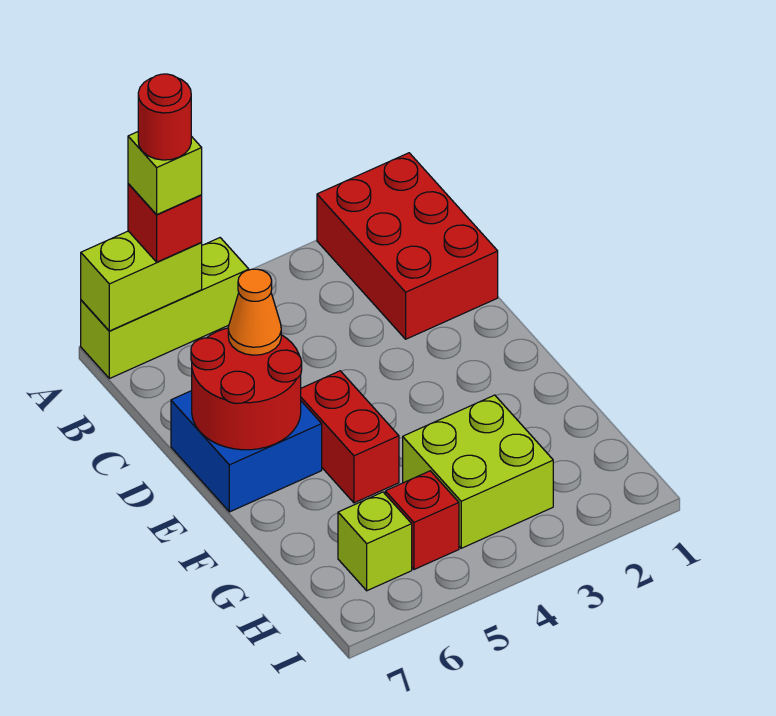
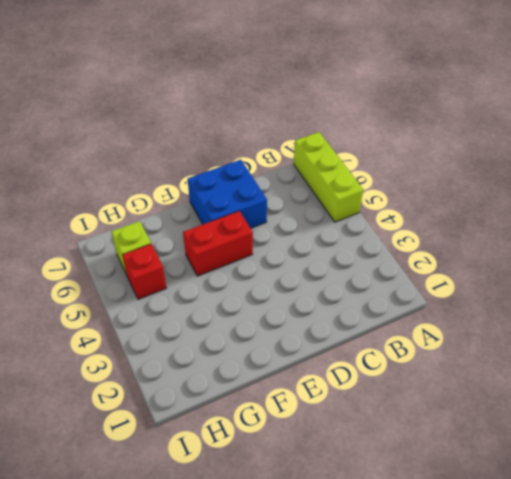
none -> red brick A1:C2 level 1
none -> lime brick G3:H4 level 1
none -> lime brick A6:A7 level 2

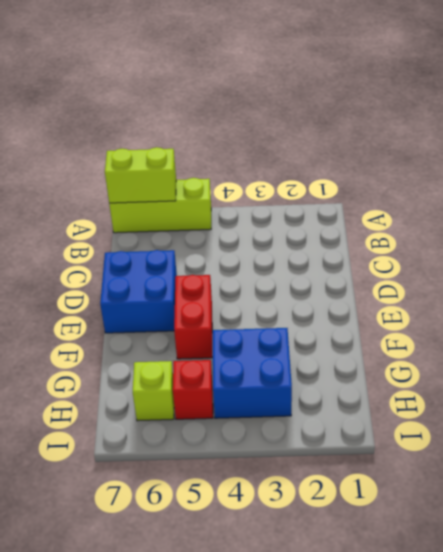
blue brick G3:H4 level 1 -> lime brick G3:H4 level 1
none -> red brick A1:C2 level 1
none -> red round brick D6:E7 level 2
none -> red brick A6 level 3

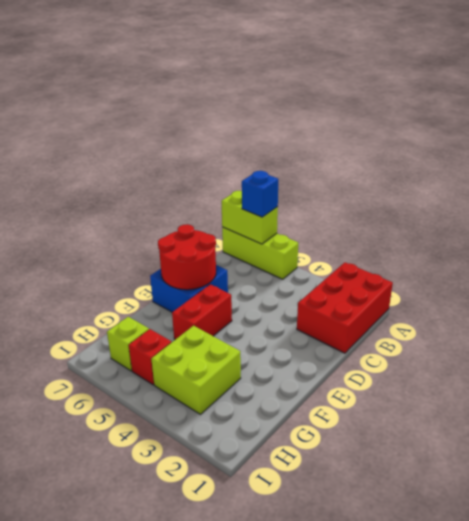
blue brick A6 level 3 -> red brick A6 level 3
none -> orange cone D6 level 3
none -> lime brick A6 level 4
none -> red round brick A6 level 5

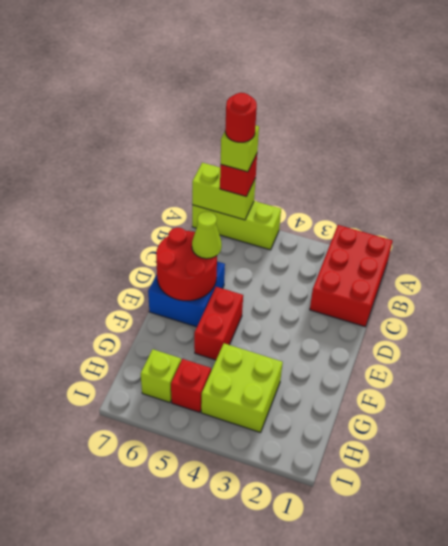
lime cone D6 level 3 -> orange cone D6 level 3

